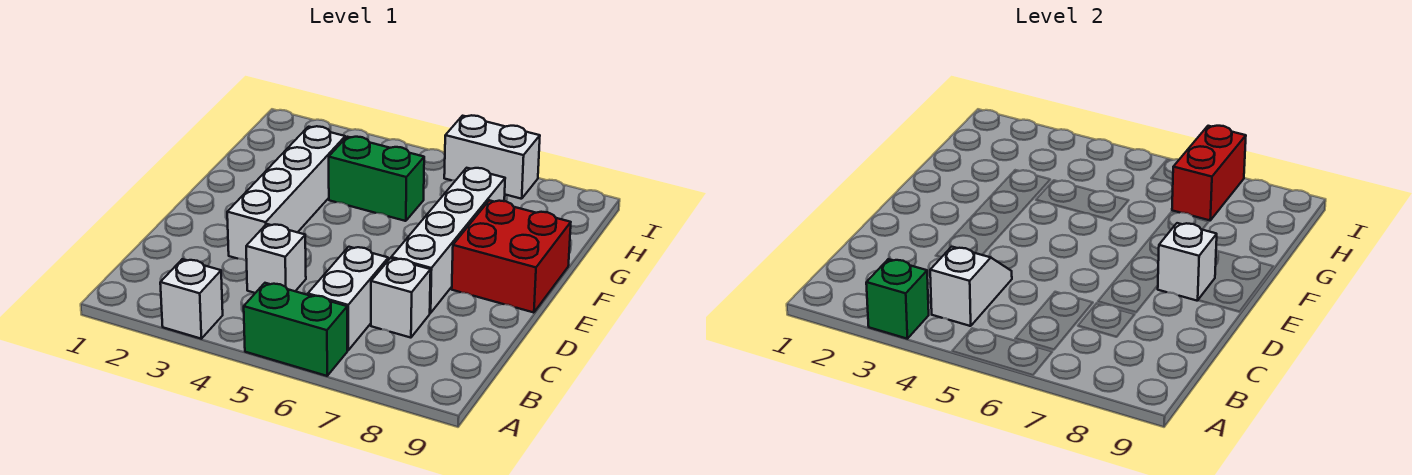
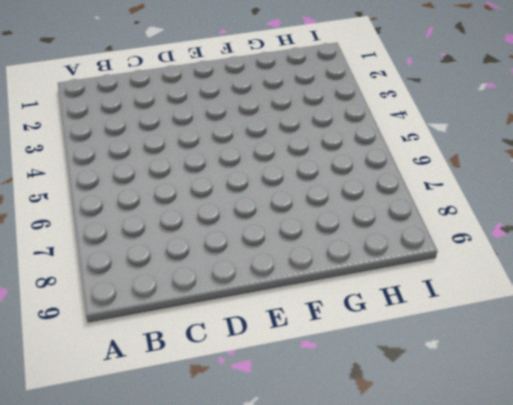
none -> white brick A3 level 1
none -> green brick A5:A6 level 1
none -> white brick B6:C6 level 1

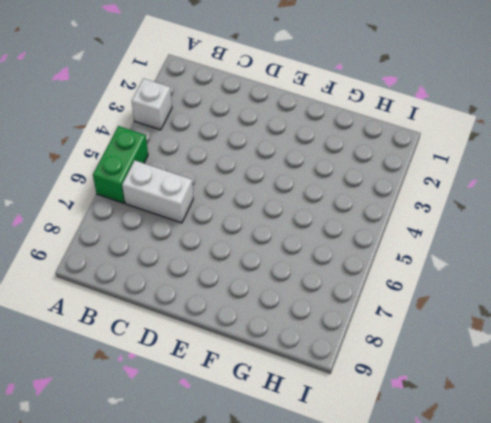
none -> white brick C4 level 1
none -> white brick C7 level 1
none -> white brick D3:G3 level 1

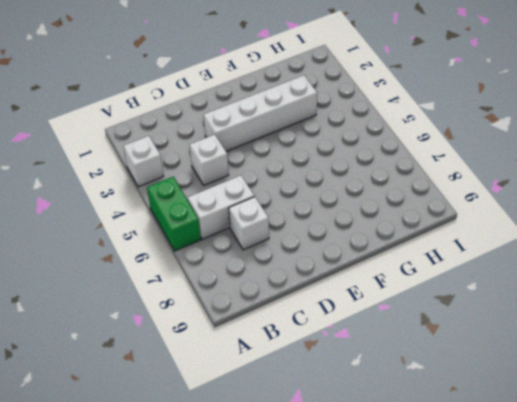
none -> white brick D7:G7 level 1
none -> red brick E8:F9 level 1
none -> green brick G4:G5 level 1

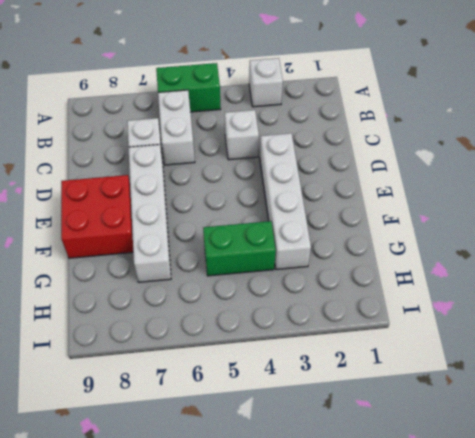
none -> white brick I6:I7 level 1
none -> green brick A3 level 2
none -> white slope B4:C4 level 2 top B

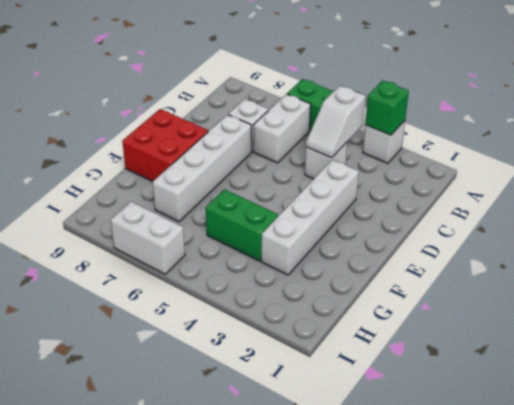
none -> white brick E8 level 2
none -> red brick H7:I7 level 2

